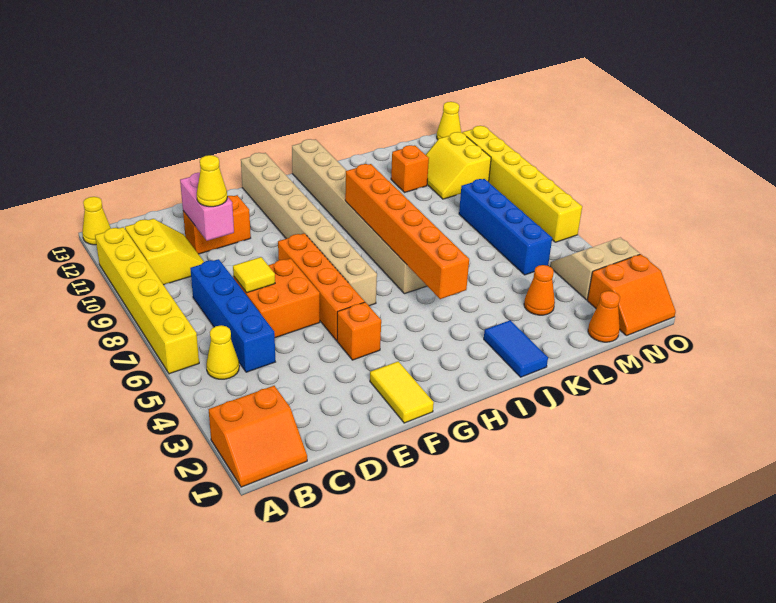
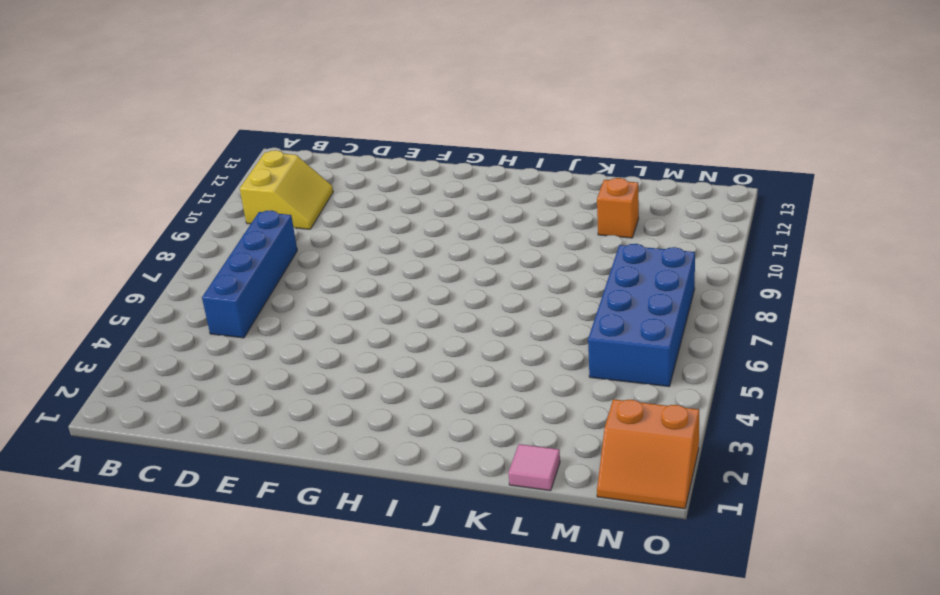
pink tile L1 level 1 -> none
blue brick M5:N8 level 1 -> blue brick M5:M8 level 1
none -> orange slope A1:B2 level 1 top 2
none -> yellow brick A6:A11 level 1
none -> yellow cone A13 level 1

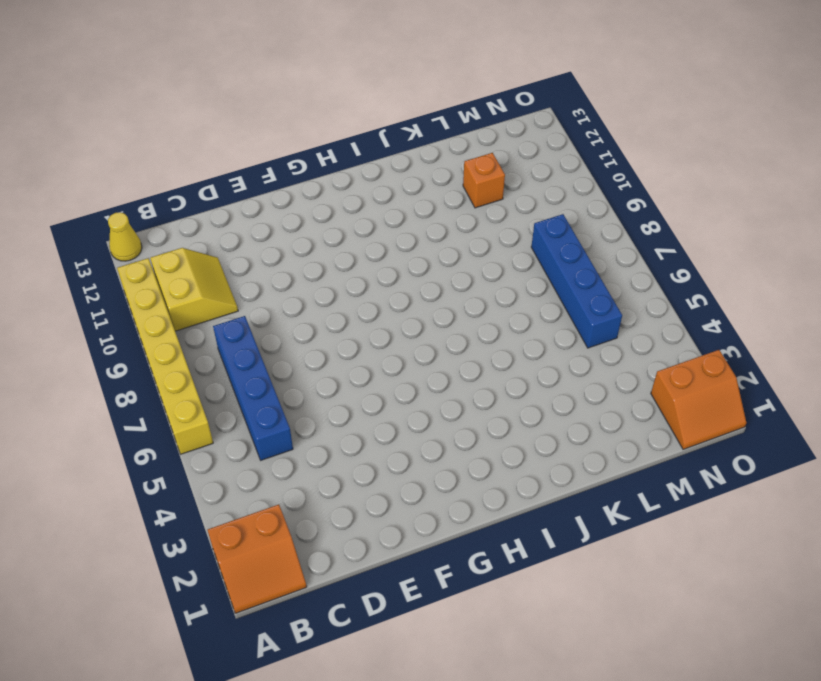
none -> yellow cone B5 level 1
none -> orange brick D6:E7 level 1
none -> orange brick D11:E11 level 1

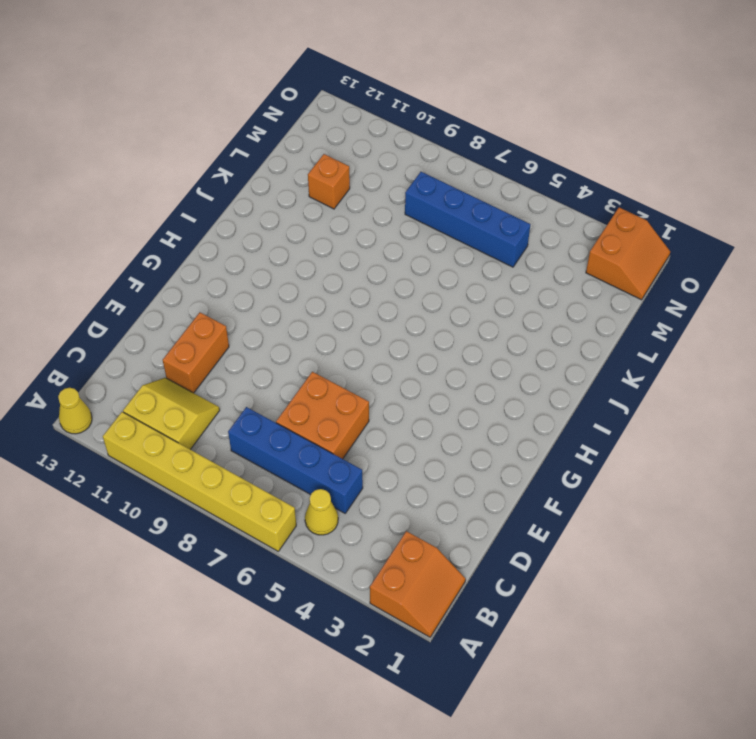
none -> yellow tile F1:F2 level 1
none -> orange brick F4 level 1
none -> orange brick F5:F8 level 1

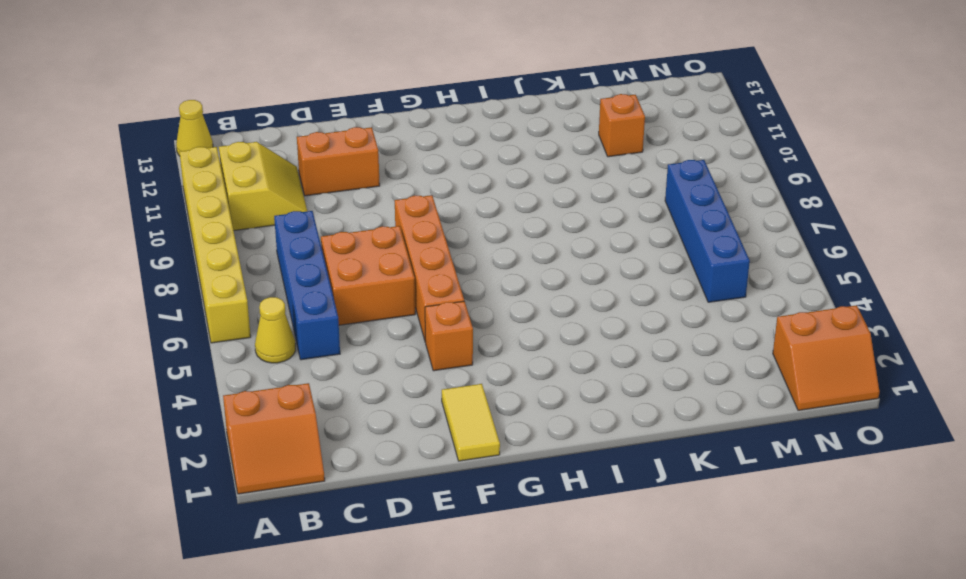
none -> tan brick G6:G13 level 1
none -> tan brick I6:I13 level 1
none -> blue tile J1:J2 level 1

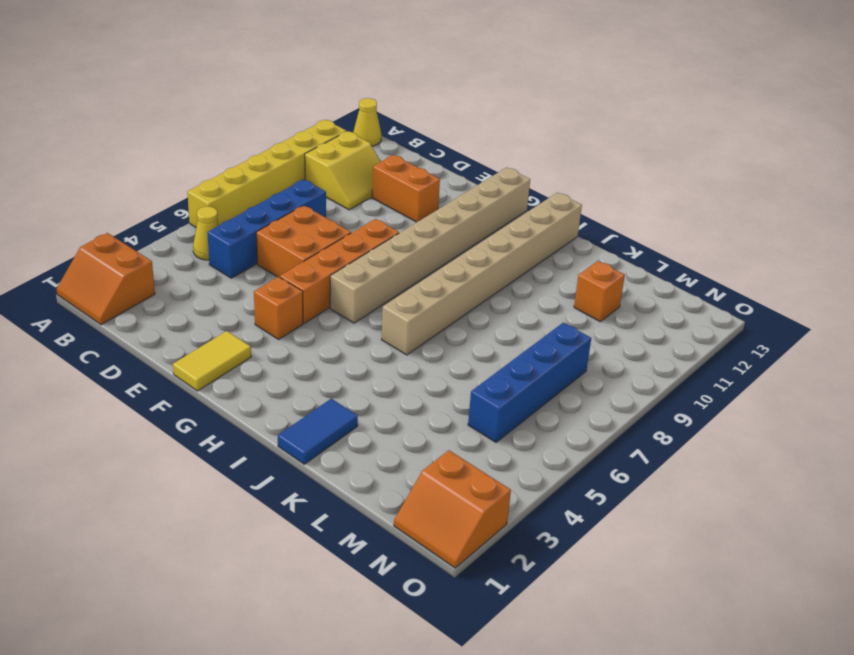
none -> orange cone L3 level 1
none -> orange cone M1 level 1
none -> yellow slope M10:N11 level 1 top N

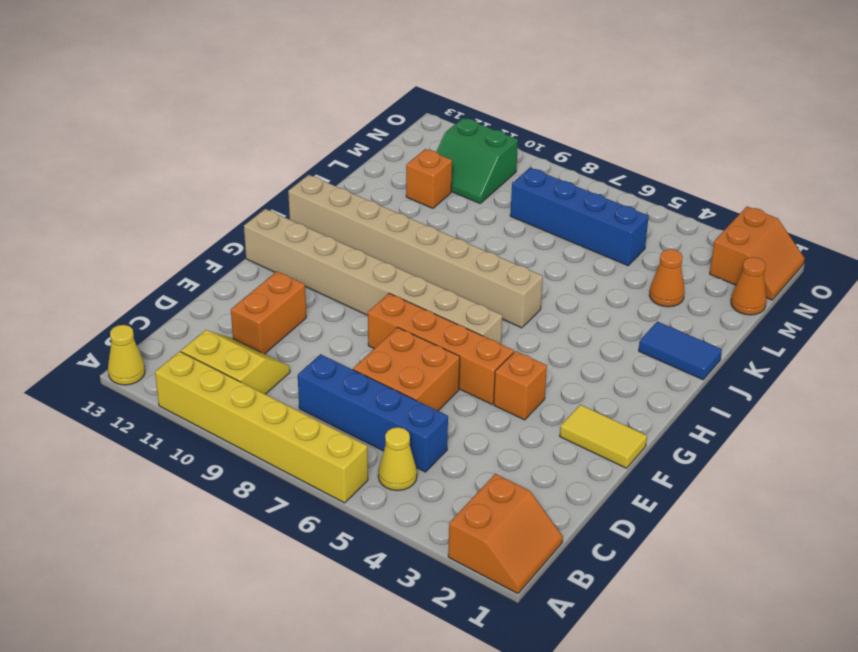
green slope M10:N11 level 1 top N -> yellow slope M10:N11 level 1 top N
none -> tan slope N3:O4 level 1 top 3
none -> yellow brick O6:O11 level 1
none -> yellow cone O13 level 1

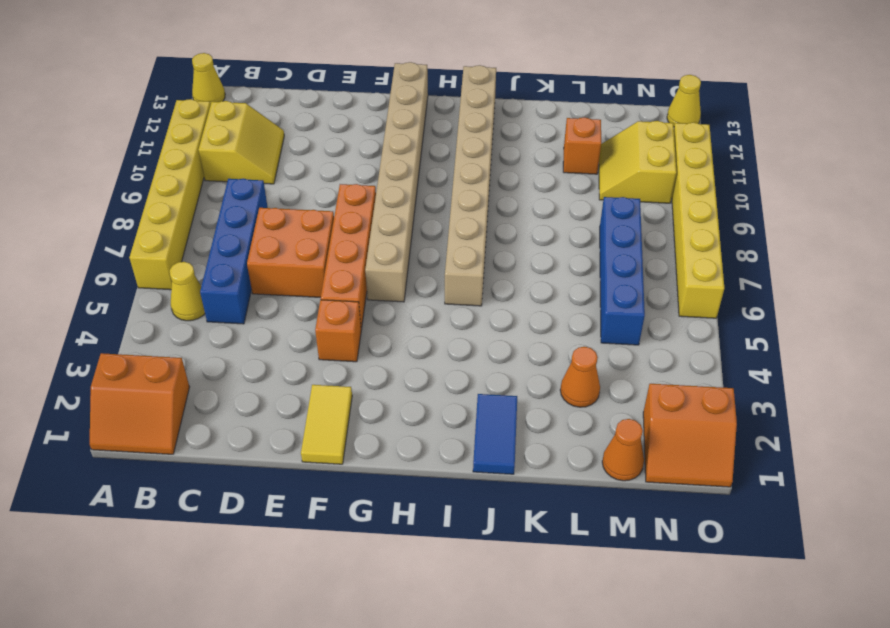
none -> orange brick D11:E11 level 1
none -> tan slope N3:O4 level 1 top 3
none -> yellow tile D7 level 2

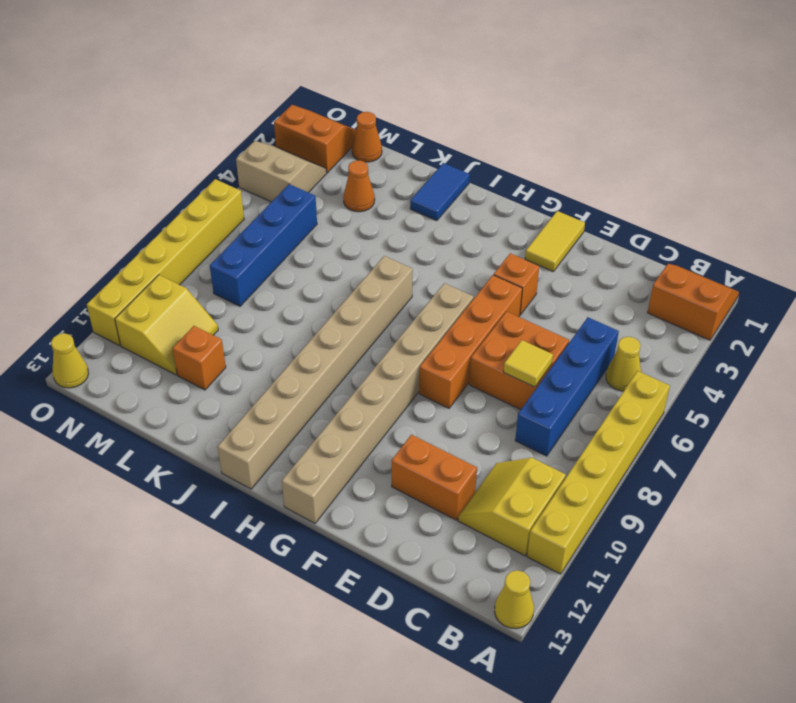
tan slope N3:O4 level 1 top 4 -> tan slope N3:O4 level 1 top 3
none -> pink brick D10:D11 level 2
none -> orange brick I4:I9 level 2
none -> yellow cone D10 level 3

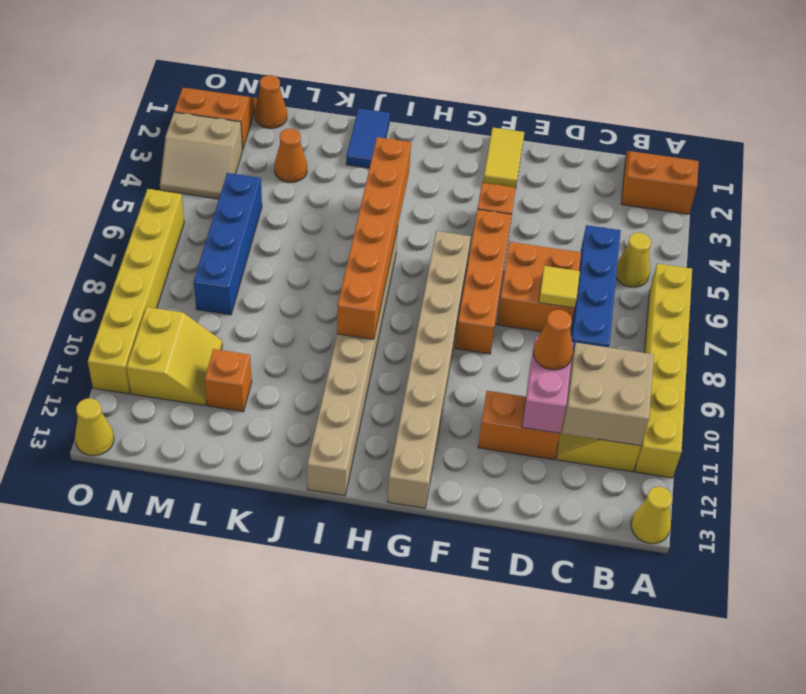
tan brick B10:C11 level 2 -> none
orange cone D10 level 3 -> yellow cone D10 level 3

